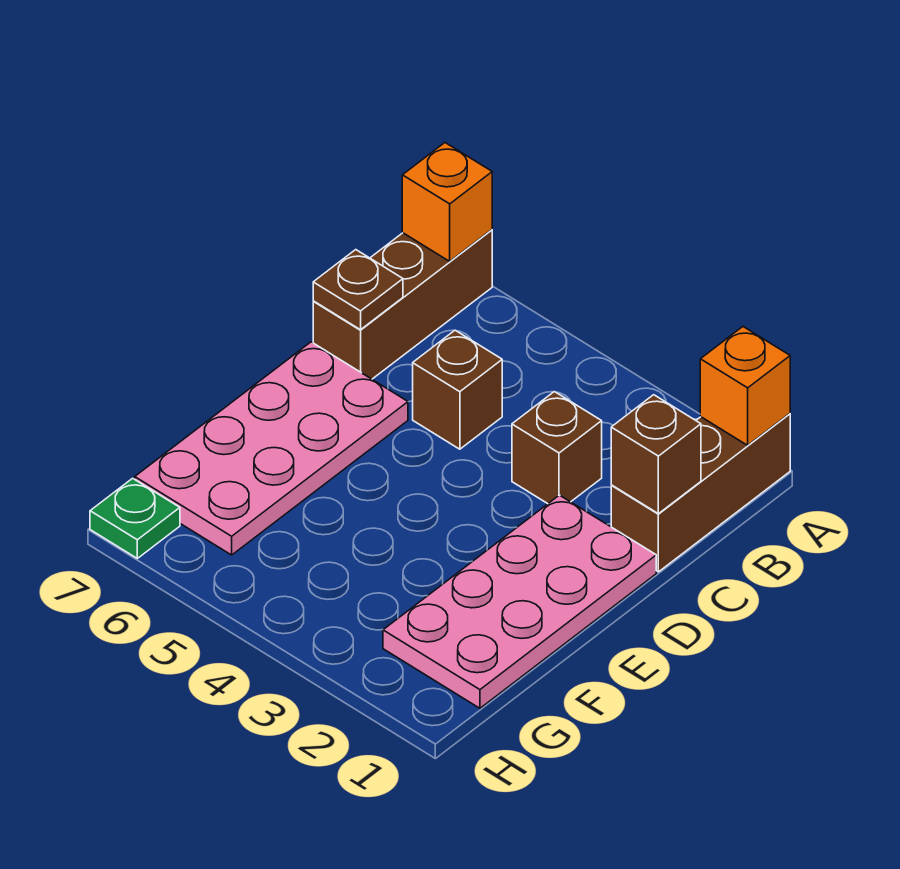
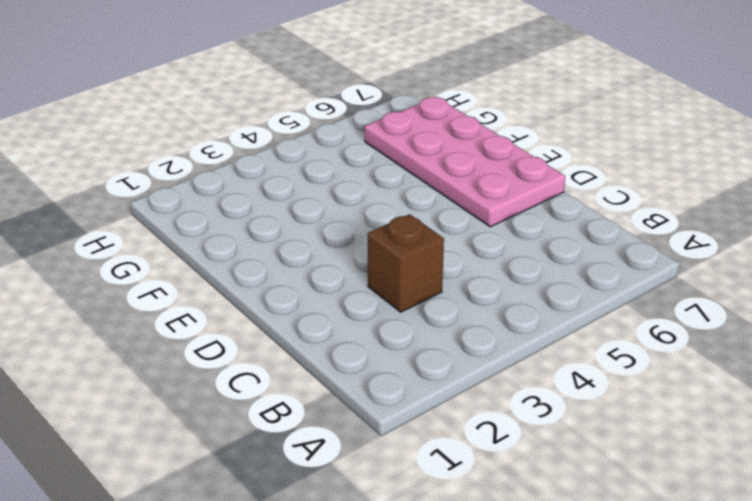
none -> brown brick A1:C1 level 1
none -> brown brick A7:C7 level 1

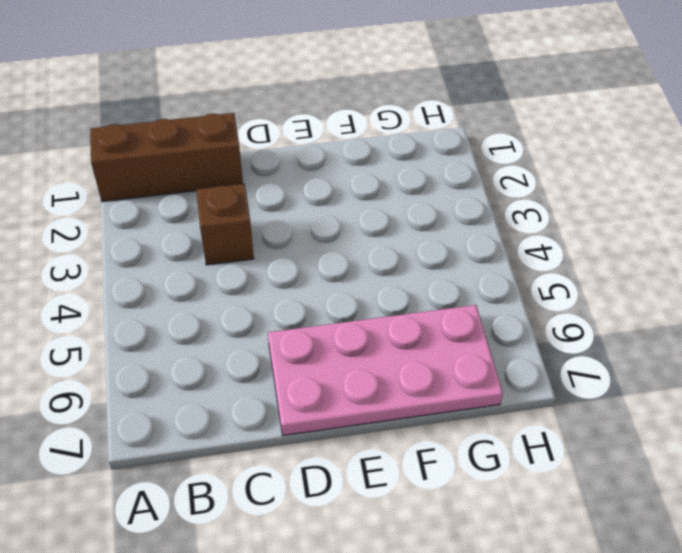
none -> brown brick A7:C7 level 1
none -> brown brick C5 level 1

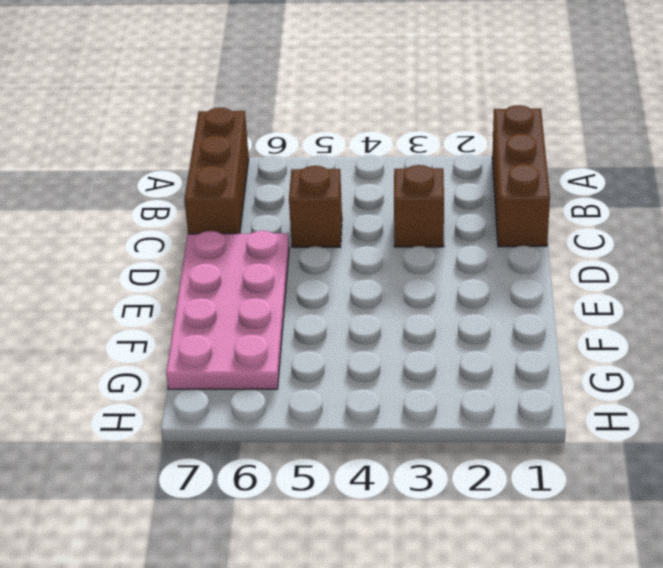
none -> pink plate D1:G2 level 1
none -> green plate H7 level 1

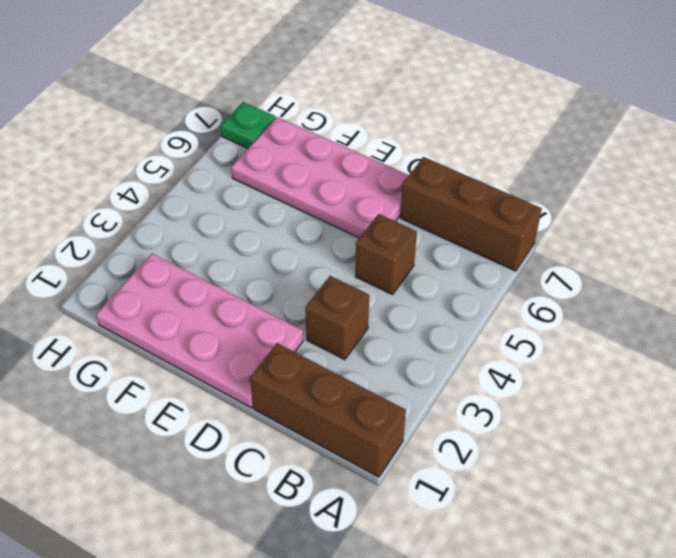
none -> orange brick A1 level 2
none -> orange brick A7 level 2

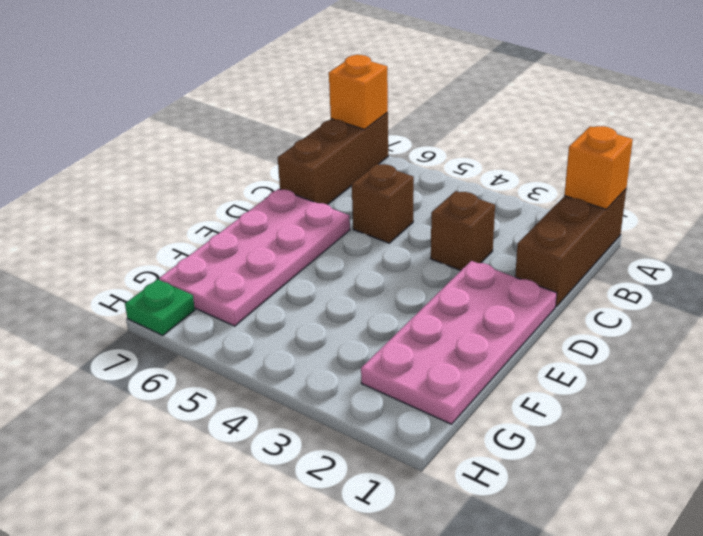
none -> brown brick C1 level 2
none -> brown plate C7 level 2

